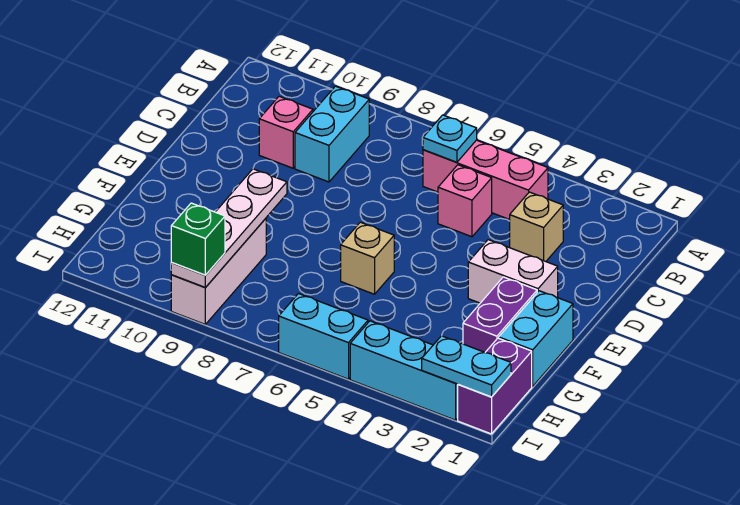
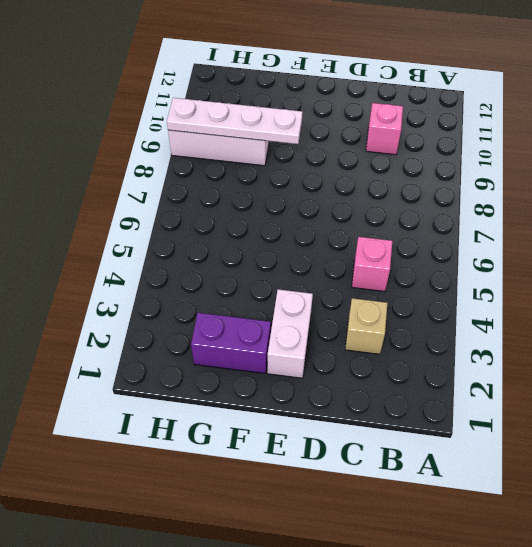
none -> pink brick B4:B6 level 1
none -> cyan brick B9:C9 level 1
none -> cyan brick F1:G1 level 1

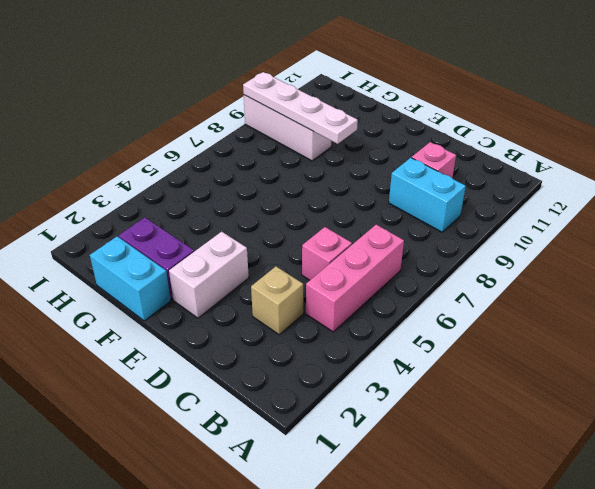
none -> tan brick F6 level 1
none -> purple brick H1:I1 level 1
none -> cyan brick I2:I4 level 1

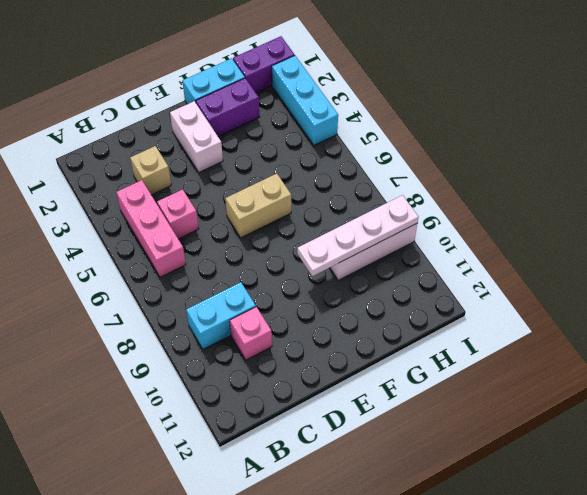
tan brick E6:F6 level 1 -> tan brick F6 level 1
none -> cyan brick I5:I6 level 1
none -> cyan plate B6 level 2
none -> cyan plate I1:I2 level 2

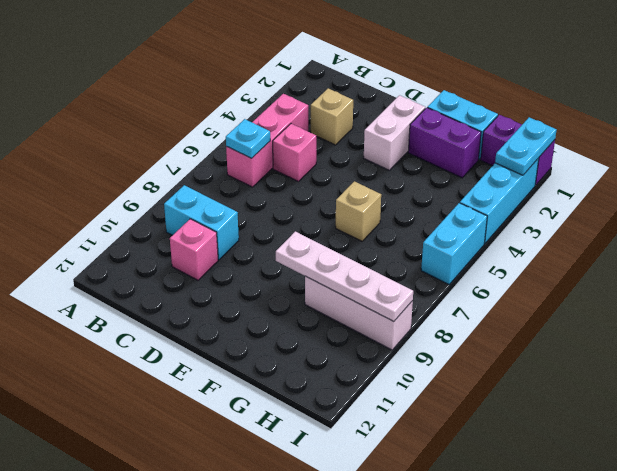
none -> green brick I9 level 3

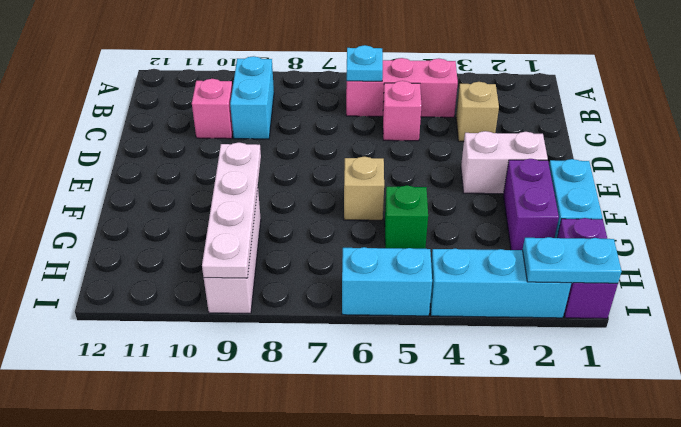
green brick G5 level 1 -> green brick I9 level 3

